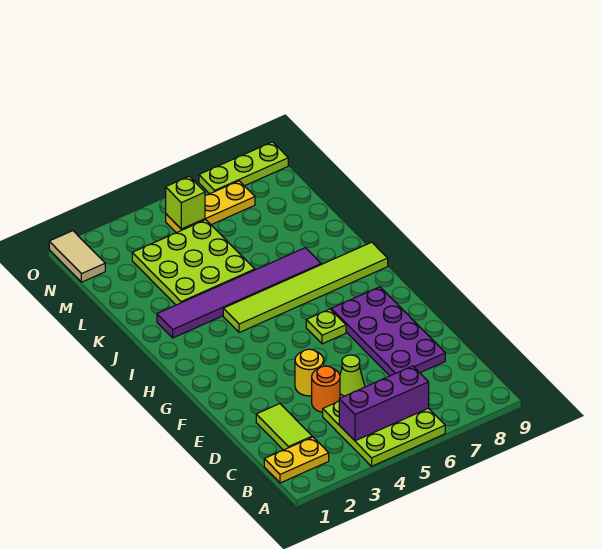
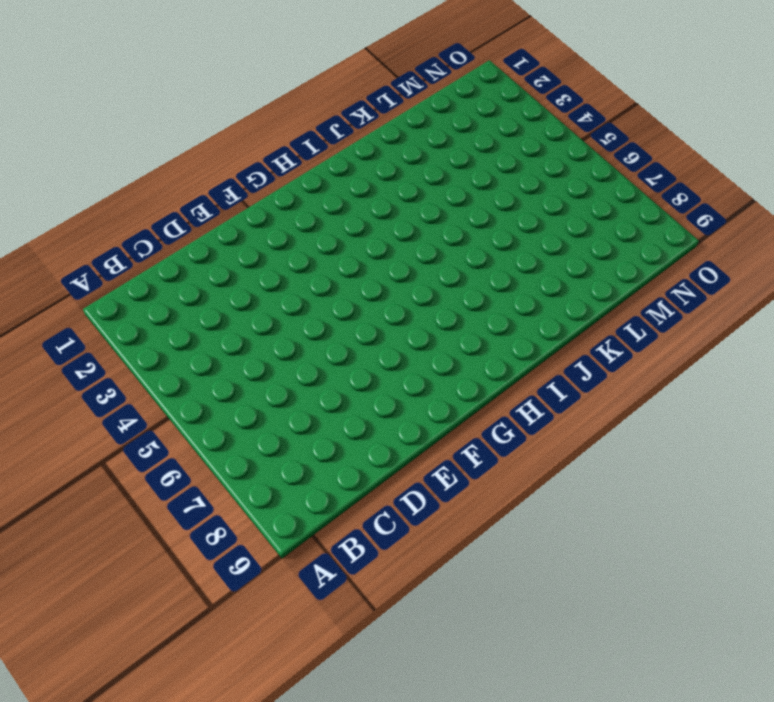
none -> lime plate A4:C6 level 1
none -> yellow plate B1:B2 level 1
none -> lime tile C2:D2 level 1

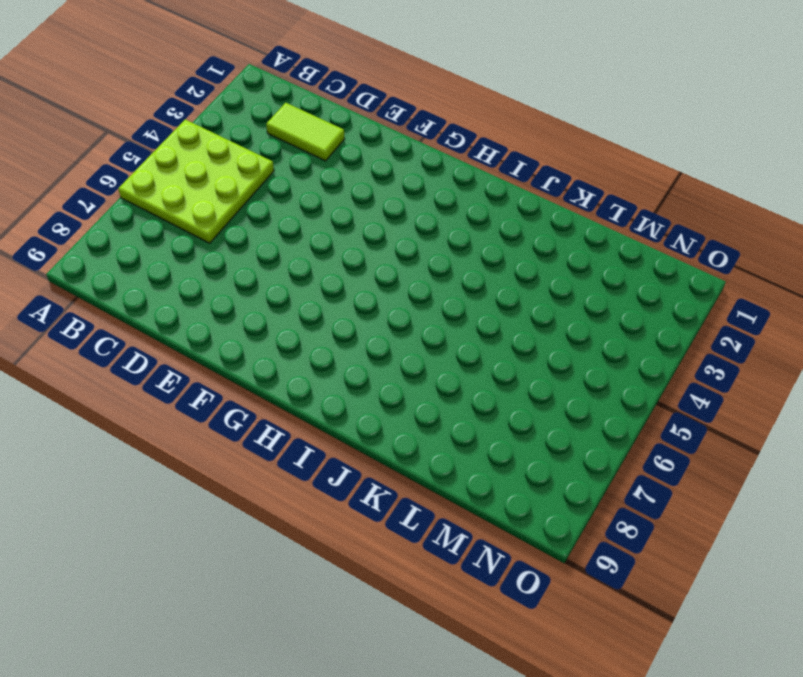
none -> yellow plate B1:B2 level 1
none -> orange round brick D4 level 1
none -> lime cone D5 level 1

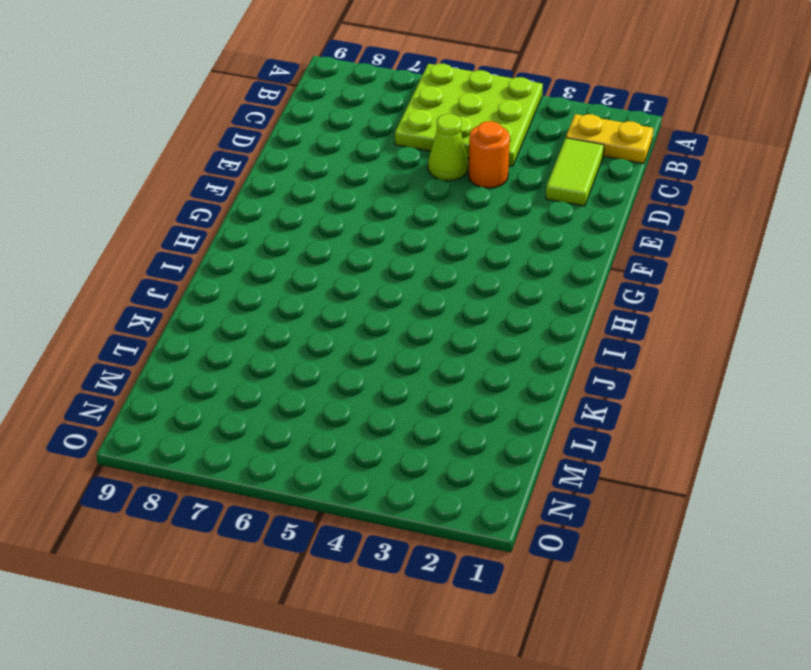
none -> purple plate D7:G8 level 1
none -> yellow round brick E4 level 1
none -> lime plate G6 level 1

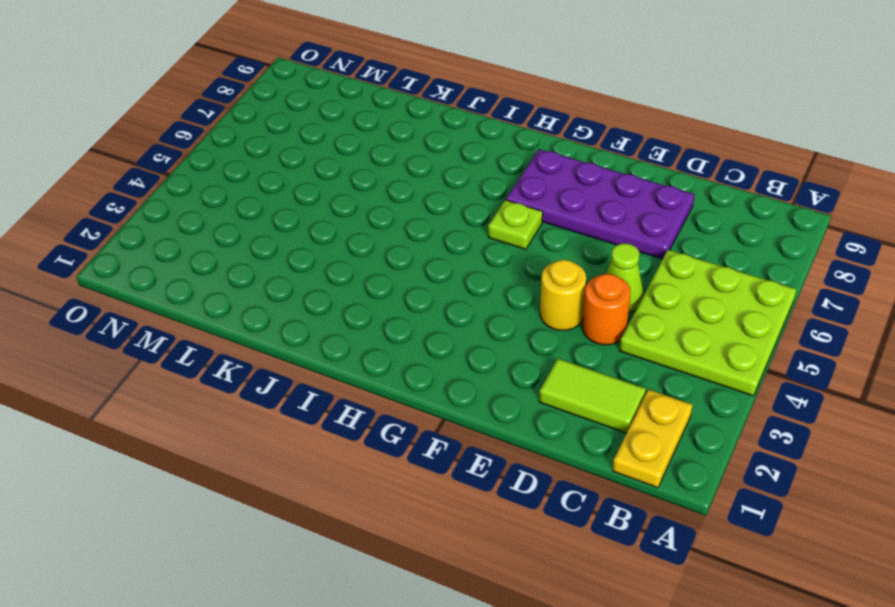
none -> lime tile I4:I9 level 1
none -> purple tile J2:J7 level 1
none -> lime plate K3:M5 level 1

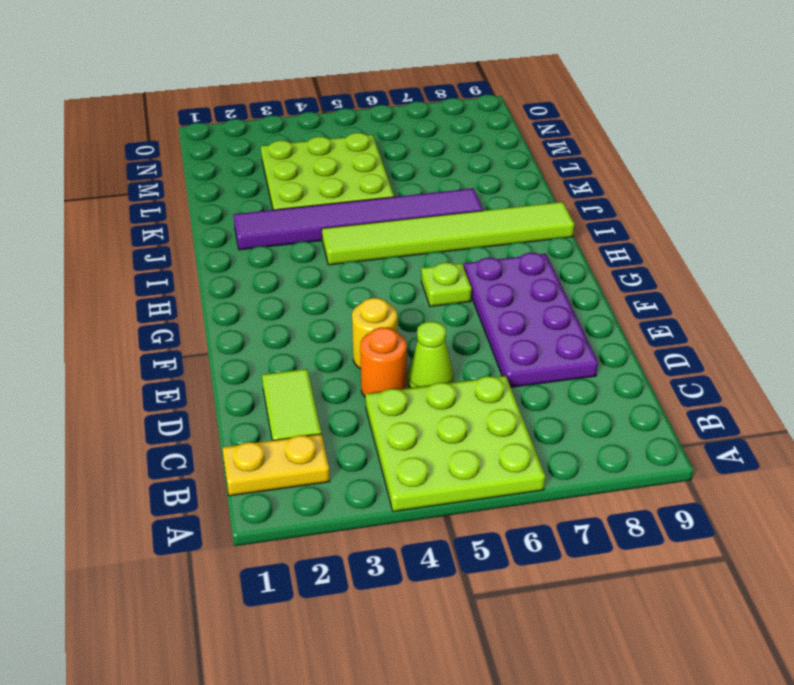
none -> tan tile N1:O1 level 1
none -> yellow plate N5:N7 level 1
none -> lime plate O7:O9 level 1

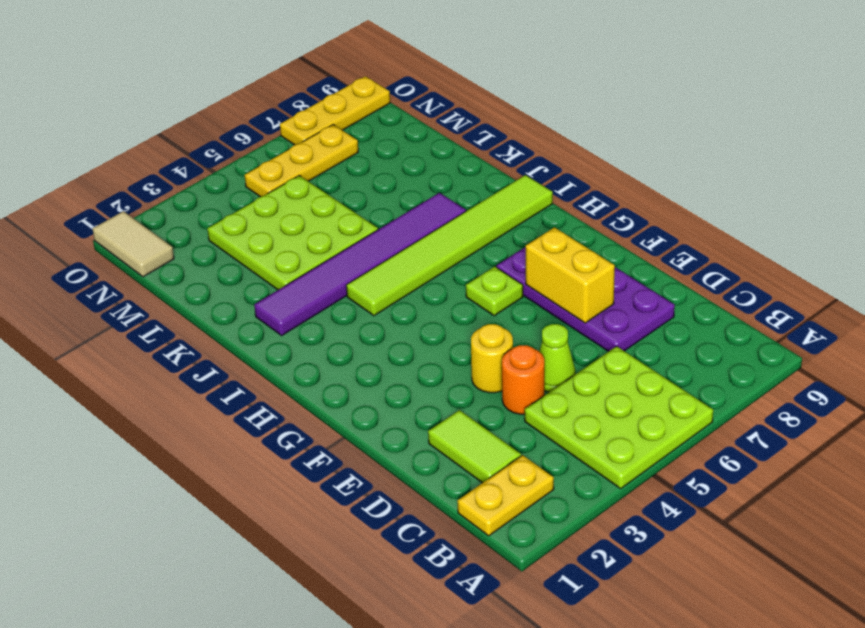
yellow brick E7:F7 level 2 -> none
yellow plate O7:O9 level 1 -> lime plate O7:O9 level 1
none -> purple brick B4:B6 level 2
none -> lime brick N5 level 2

